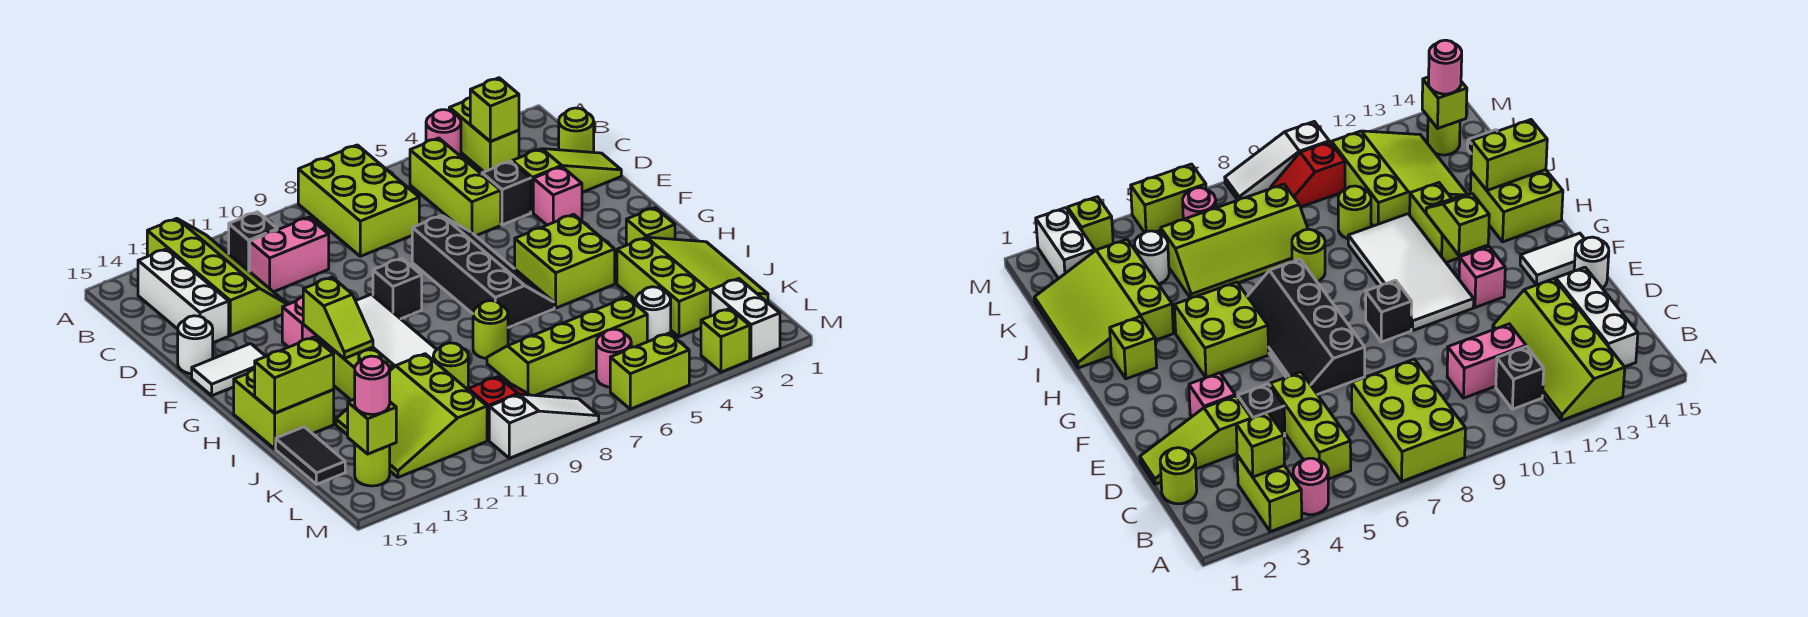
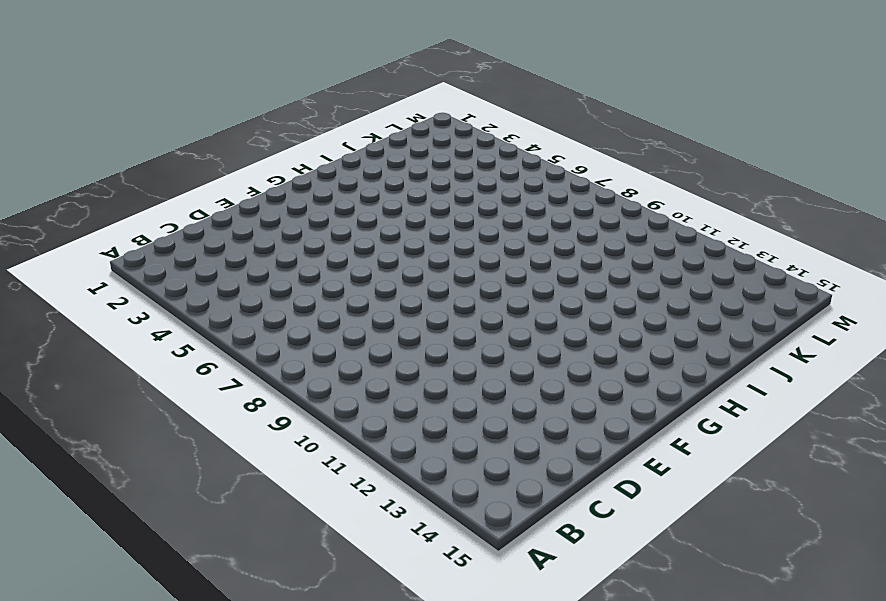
none -> lime brick A3:B3 level 1
none -> pink round brick A4 level 1
none -> lime brick A7:C8 level 1
none -> lime slope A12:D13 level 1 top 13

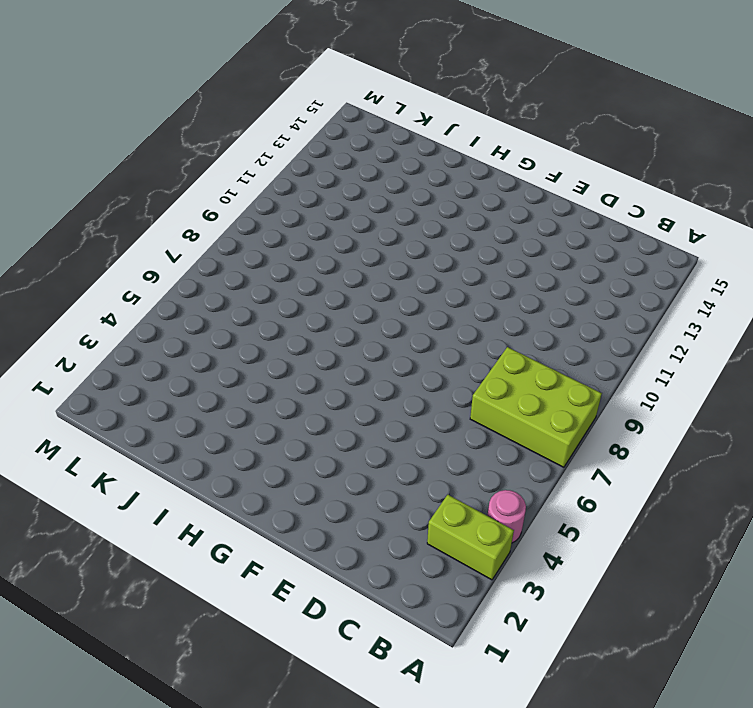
none -> lime slope A12:D13 level 1 top 13
none -> lime brick B5:D5 level 1
none -> black brick B11 level 1
none -> white brick B14:D14 level 1

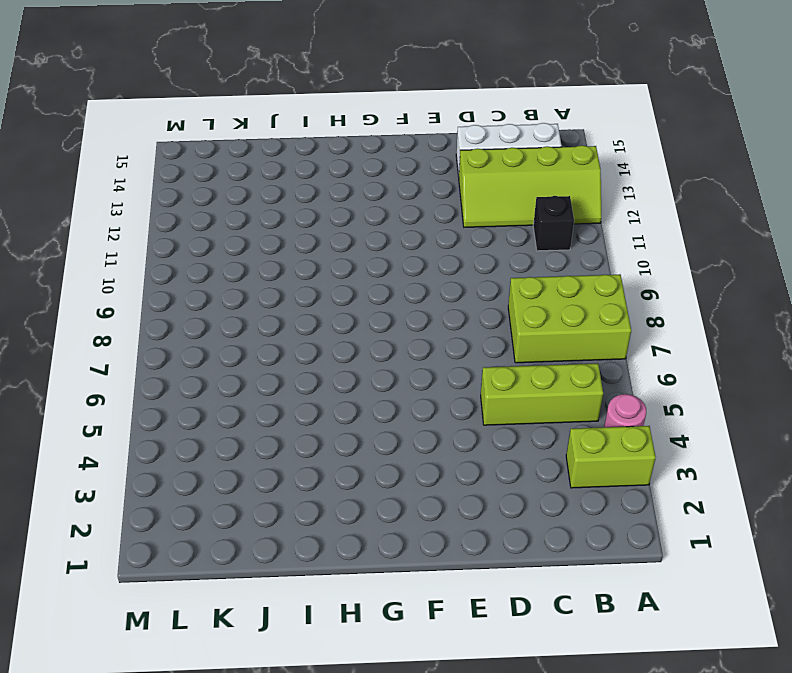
none -> lime round brick C1 level 1
none -> pink brick C10:C11 level 1
none -> lime slope D1:D3 level 1 top 3
none -> black brick D4 level 1

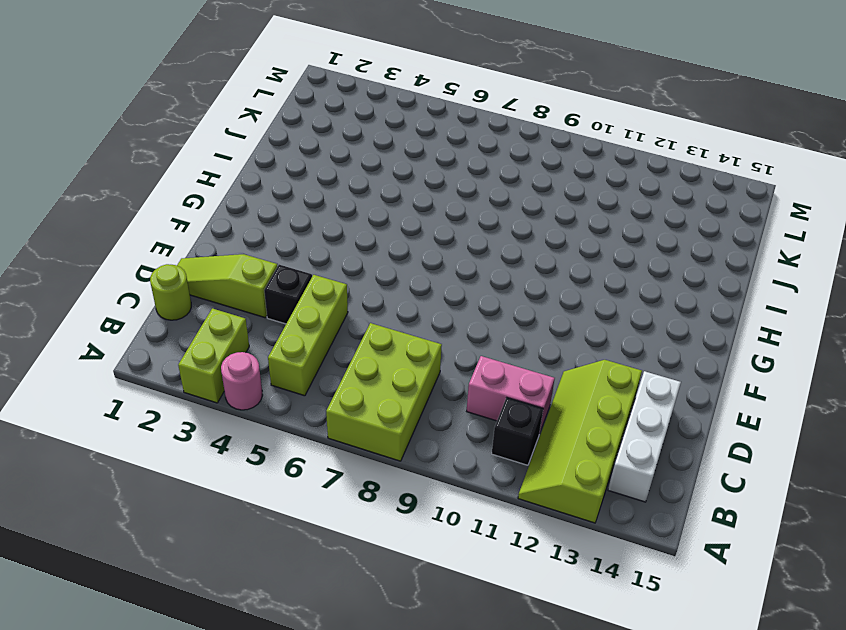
none -> pink brick E3 level 1
none -> black slope E6:H7 level 1 top 7
none -> white round brick E15 level 1
none -> black brick F9 level 1

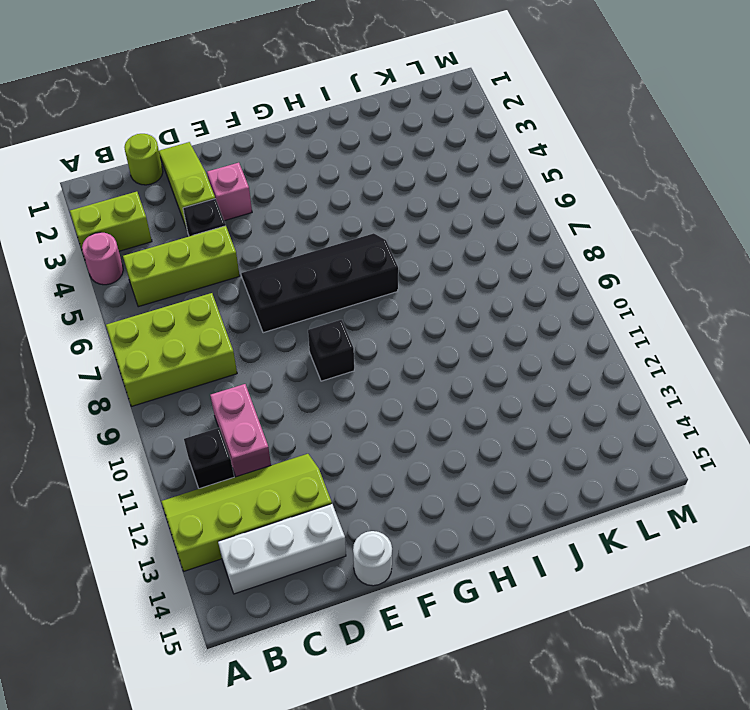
none -> white tile F10:I11 level 1
none -> pink brick F12 level 1
none -> white tile F14:F15 level 1
none -> lime brick G4:H5 level 1

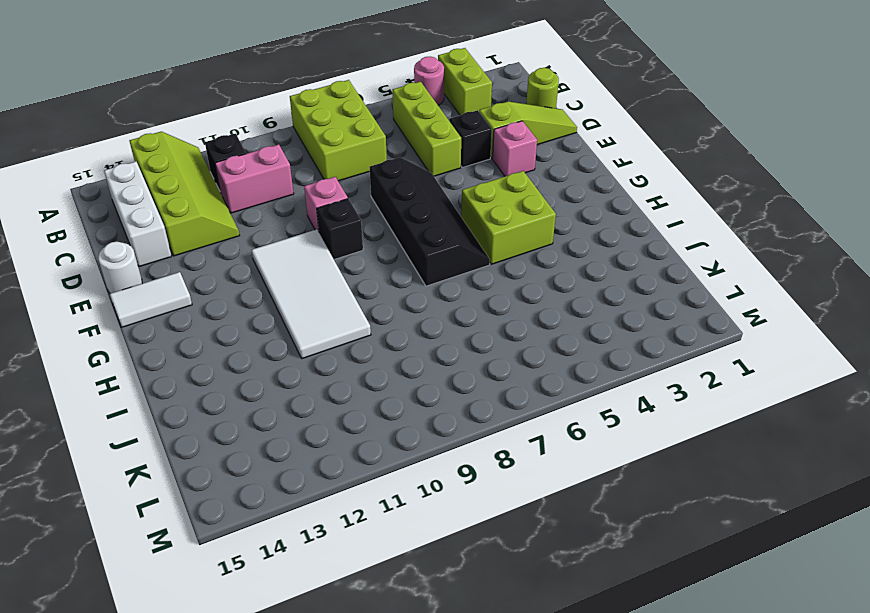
pink brick E9 level 1 -> pink brick F12 level 1
none -> lime brick H2 level 1
none -> lime brick H12:I12 level 1
none -> lime brick H14:I15 level 1
none -> lime slope I1:K3 level 1 top 3

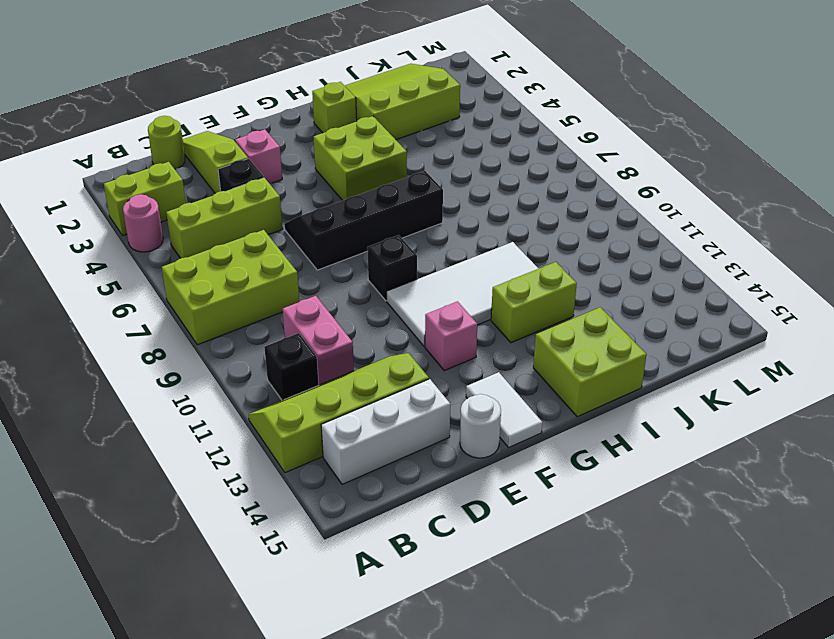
none -> lime round brick I8 level 1
none -> lime slope J5:K8 level 1 top K
none -> lime round brick J10 level 1
none -> lime slope J11:L13 level 1 top 11

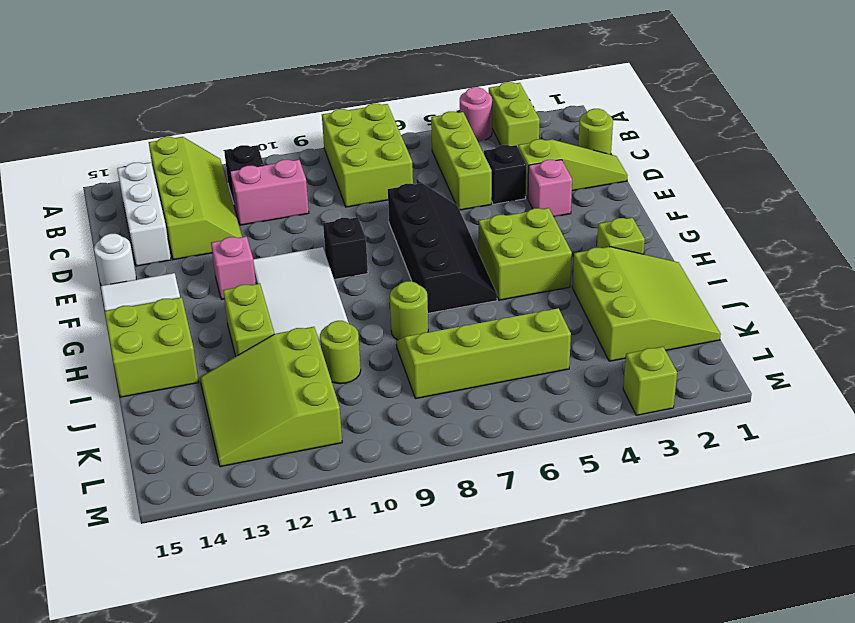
none -> black tile J15:K15 level 1
none -> white round brick K4 level 1
none -> white brick L2:M2 level 1
none -> pink round brick L6 level 1

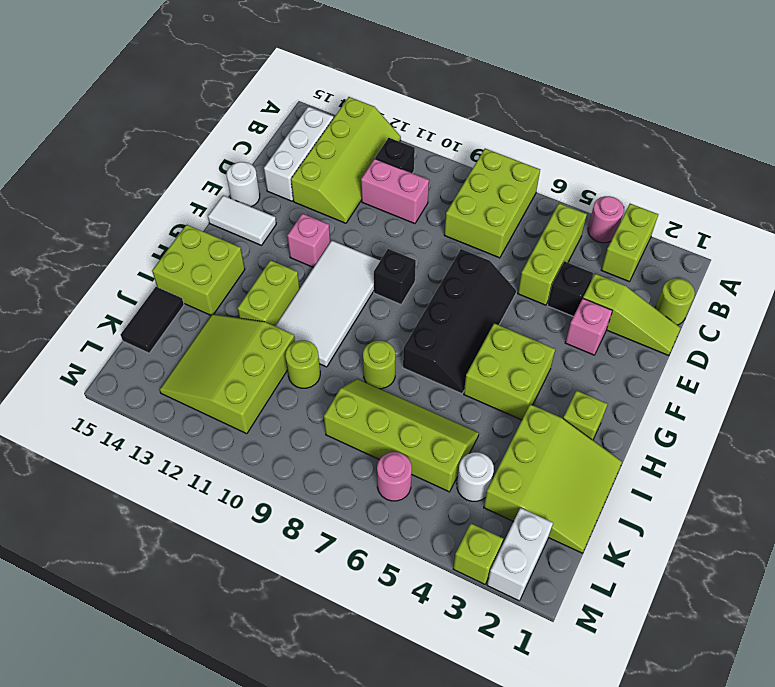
none -> red slope L9:L10 level 1 top 10
none -> lime round brick L14 level 1
none -> lime brick M5:M6 level 1
none -> white slope M8:M10 level 1 top 10

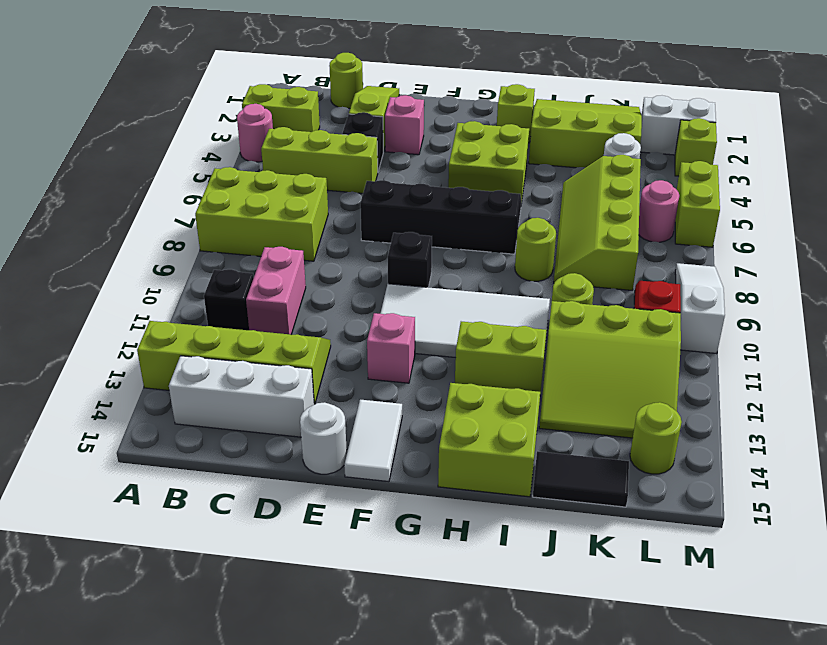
none -> lime brick B3 level 2
none -> lime slope G12:H12 level 2 top G
none -> lime brick I14:I15 level 2
none -> lime brick L14 level 2

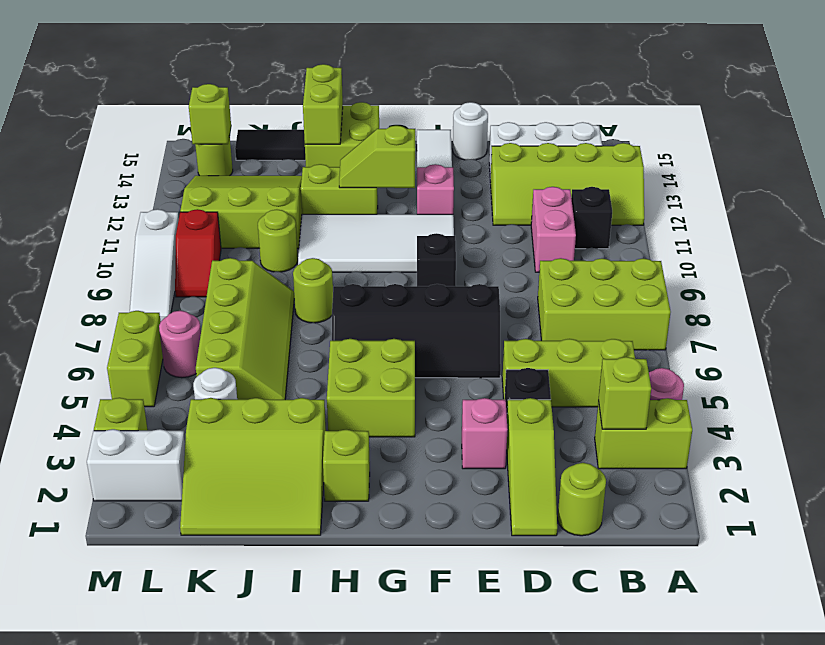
none -> pink round brick L14 level 3

